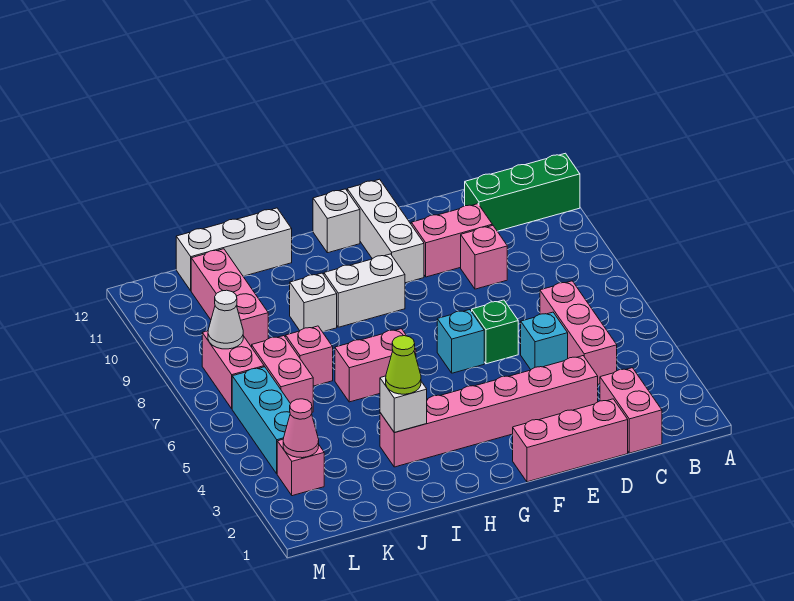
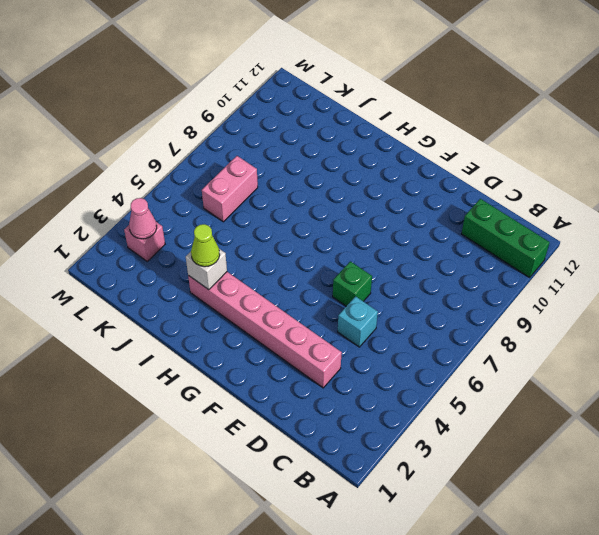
none -> pink brick C1:C2 level 1
none -> pink brick C4:C6 level 1
none -> pink brick D1:F1 level 1

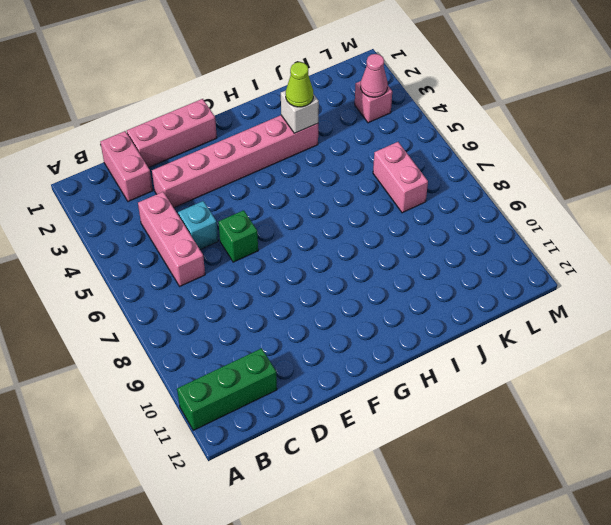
none -> pink brick D9 level 1
none -> pink brick D10:E10 level 1
none -> cyan brick F6 level 1

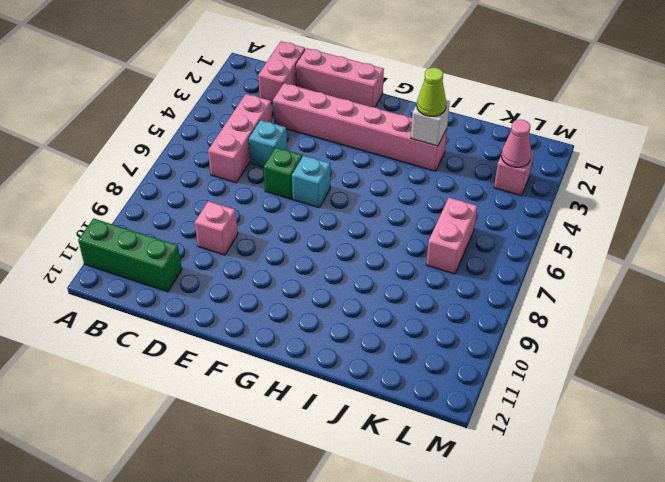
none -> pink brick D10:E10 level 1
none -> white brick F10:F12 level 1
none -> white brick G9:H9 level 1

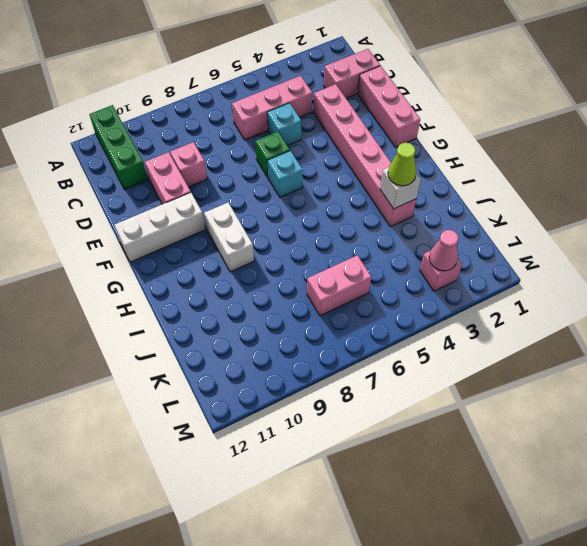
none -> white brick G12 level 1
none -> pink brick H6:I6 level 1
none -> white brick I9 level 1

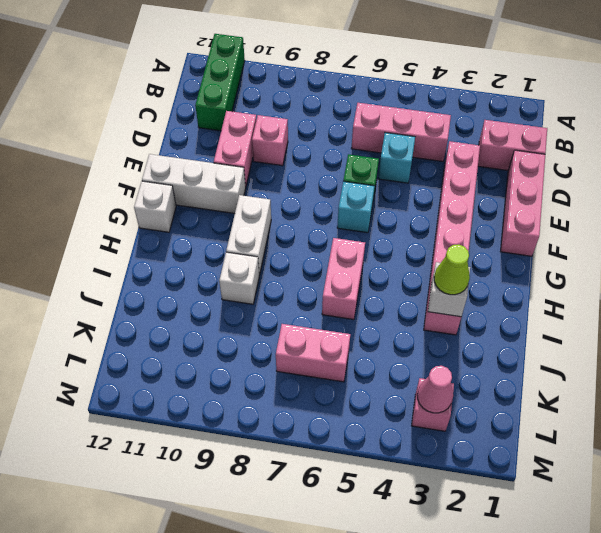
none -> white brick I12:K12 level 1
none -> pink brick J7 level 1
none -> pink brick K9:K11 level 1

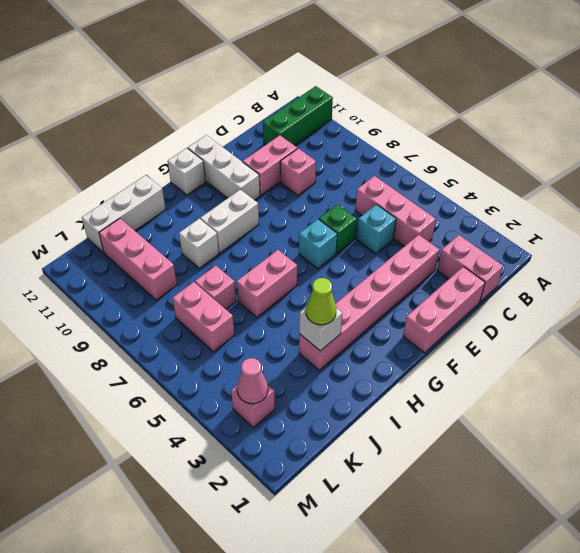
none -> cyan brick L4:L6 level 1
none -> pink brick L7:L8 level 1
none -> white cone L8 level 2

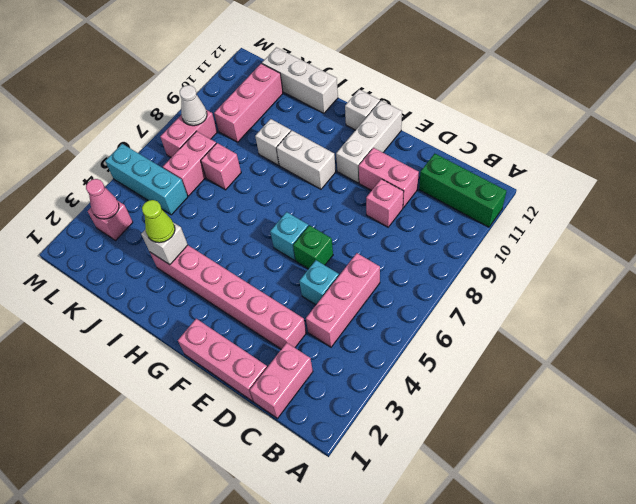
cyan brick K5:M5 level 1 -> cyan brick L4:L6 level 1
none -> pink brick H6:I6 level 1

